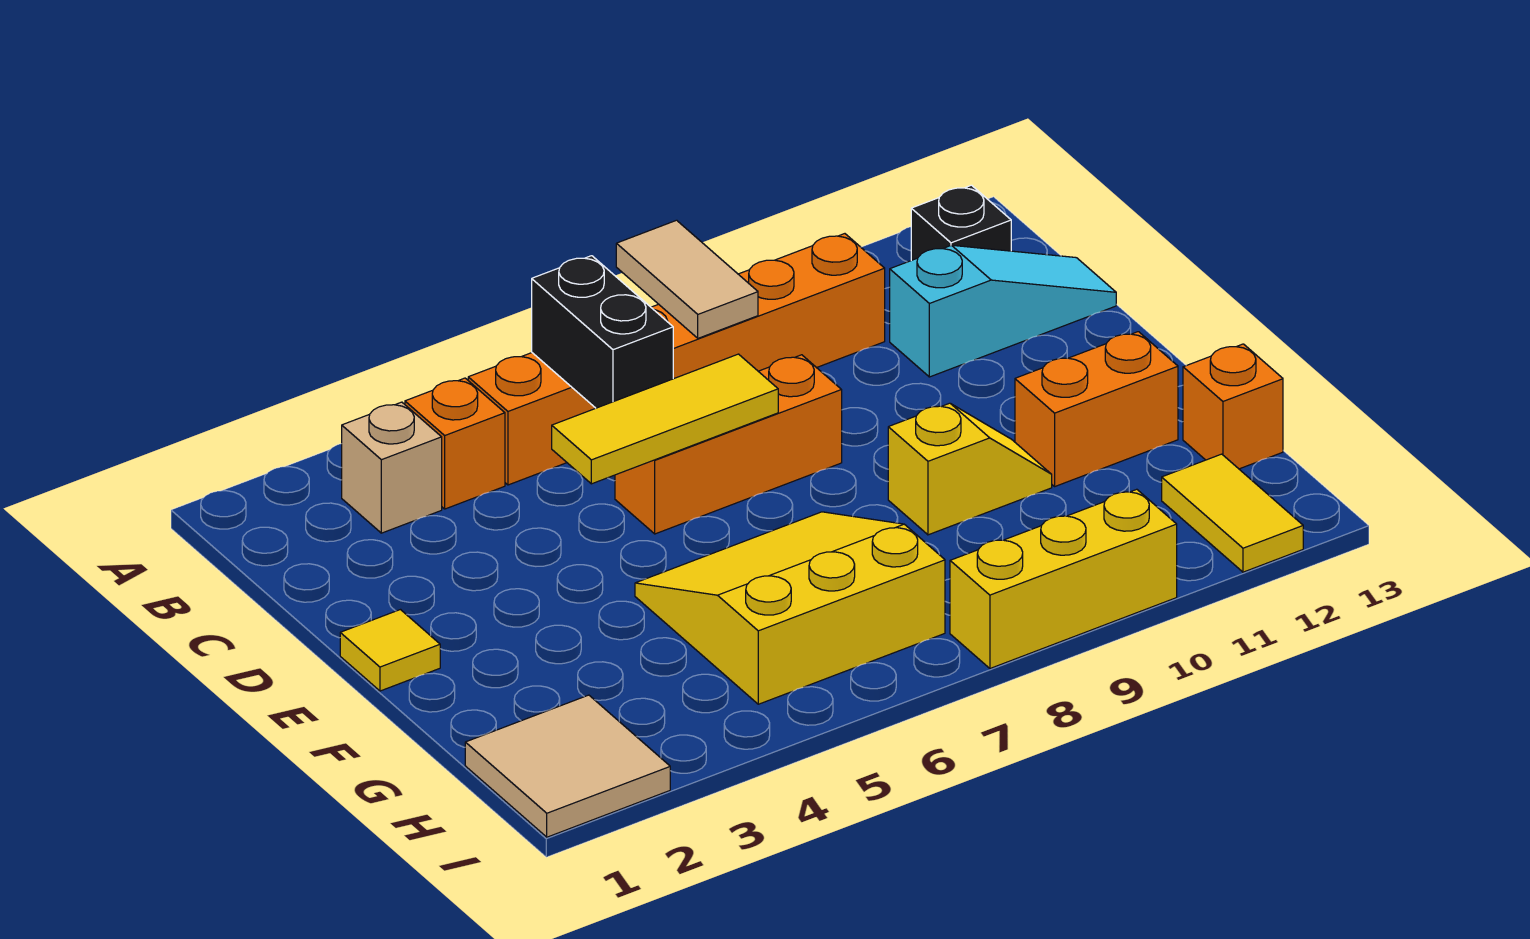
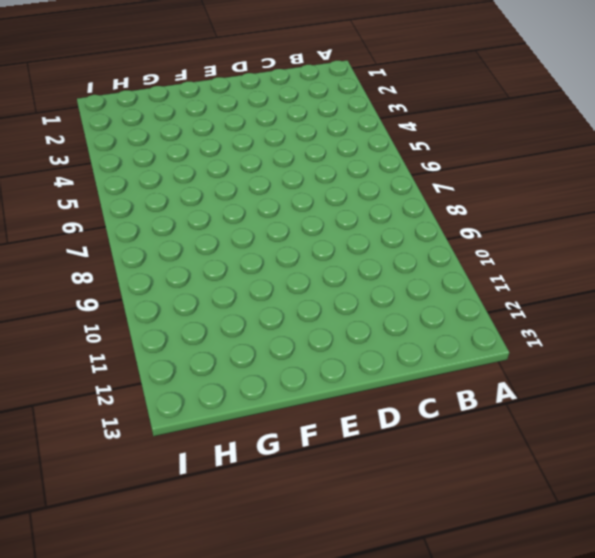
none -> tan brick B3 level 1
none -> orange brick B4 level 1
none -> orange brick B5:B10 level 1

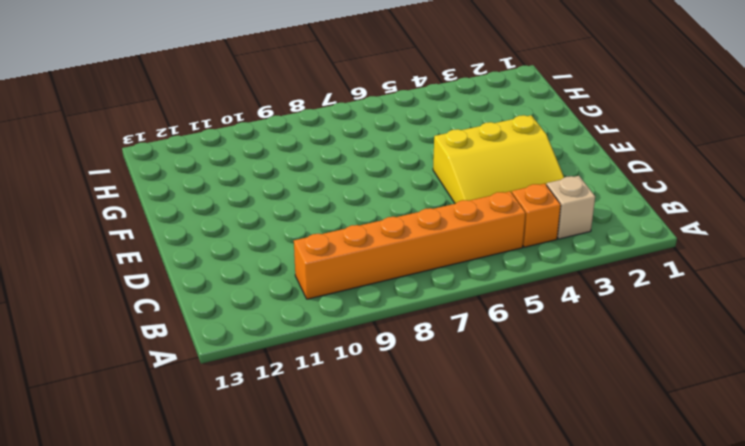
yellow slope C3:E5 level 1 top E -> yellow slope F5:H7 level 1 top H
none -> black brick B12 level 1
none -> cyan slope C11:C13 level 1 top 11
none -> orange brick D6:D8 level 1

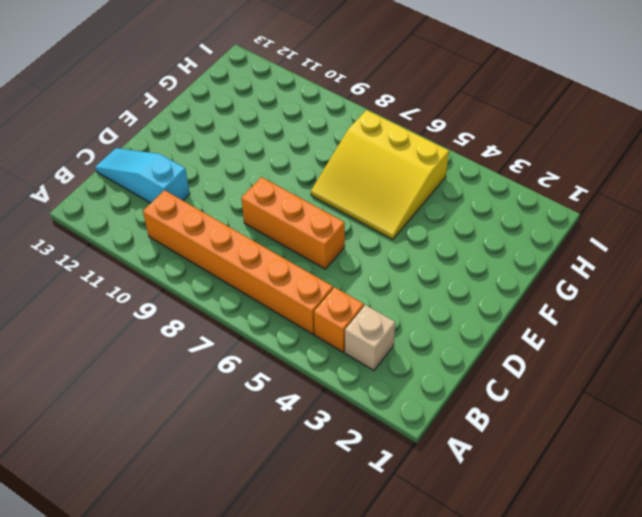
none -> black brick B12 level 1
none -> yellow tile E1 level 1
none -> yellow slope F9:F10 level 1 top 9

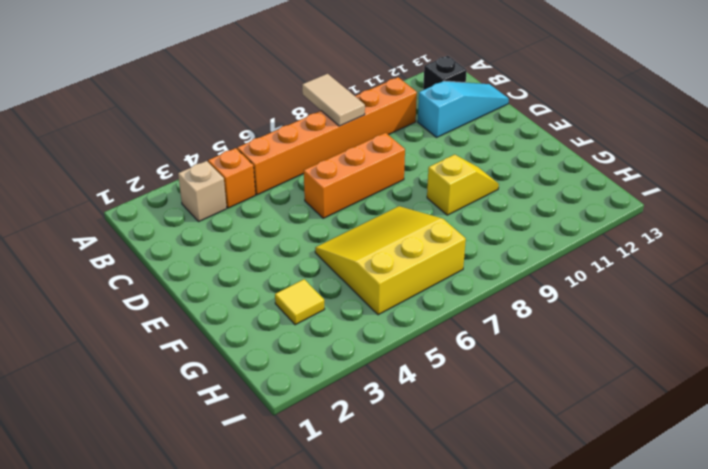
yellow tile G3 level 1 -> yellow tile E1 level 1
none -> orange brick F11:F12 level 1
none -> orange brick G13 level 1
none -> tan tile H1:I2 level 1

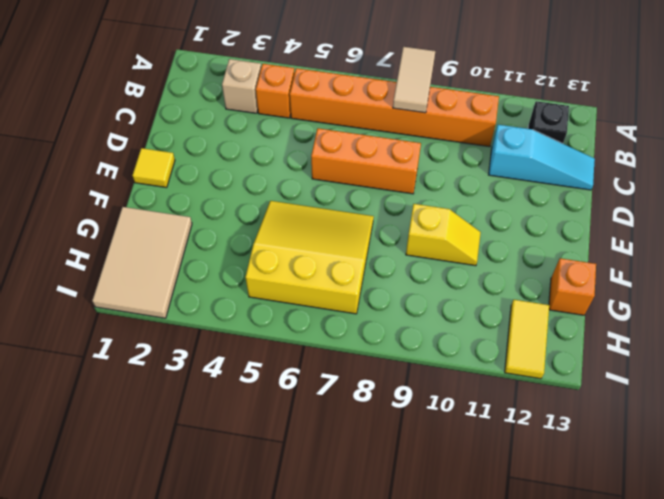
tan tile G1:I2 level 1 -> tan tile H1:I2 level 1
none -> orange brick F11:F12 level 1
none -> yellow brick I8:I10 level 1
none -> black brick B6:C6 level 2

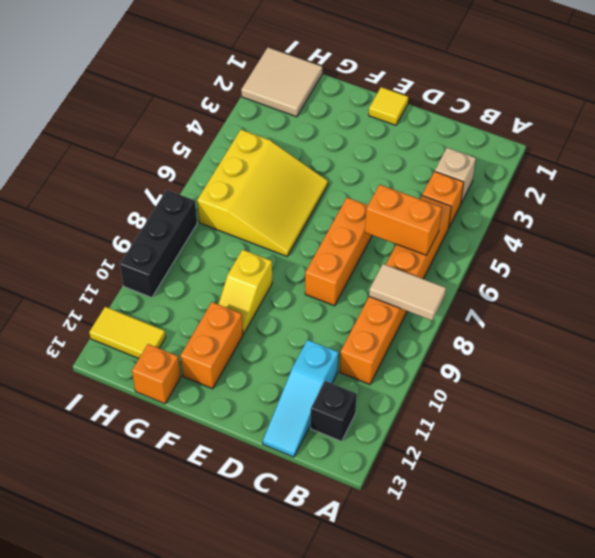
orange brick B6:C6 level 2 -> black brick B6:C6 level 2
black brick I8:I10 level 1 -> yellow brick I8:I10 level 1
none -> yellow tile D5:D7 level 2

